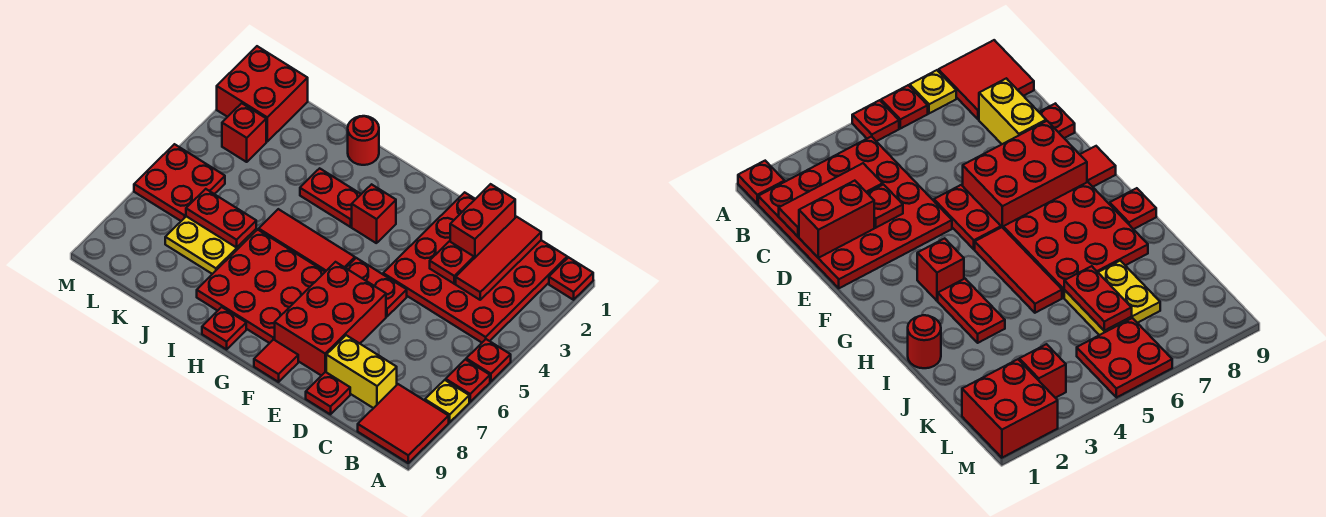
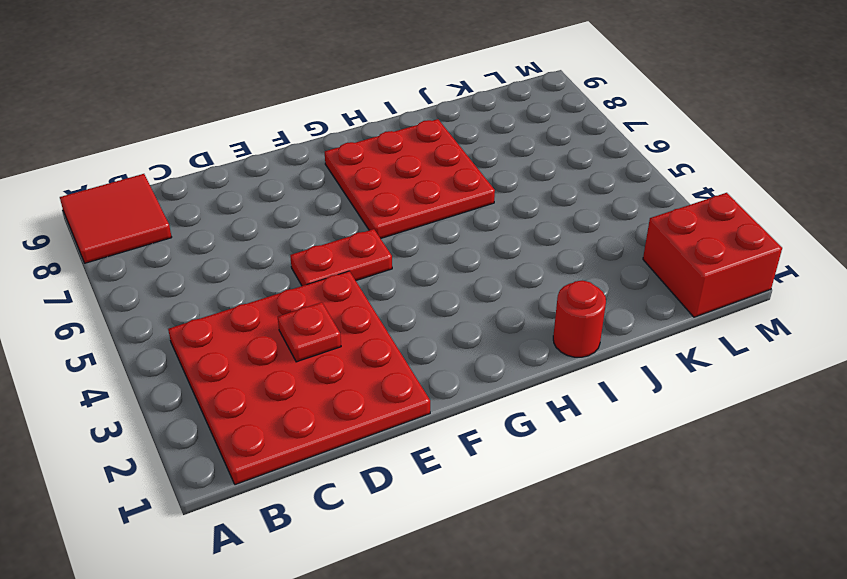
none -> red plate A1 level 1
none -> red plate A5 level 1
none -> red plate A6 level 1

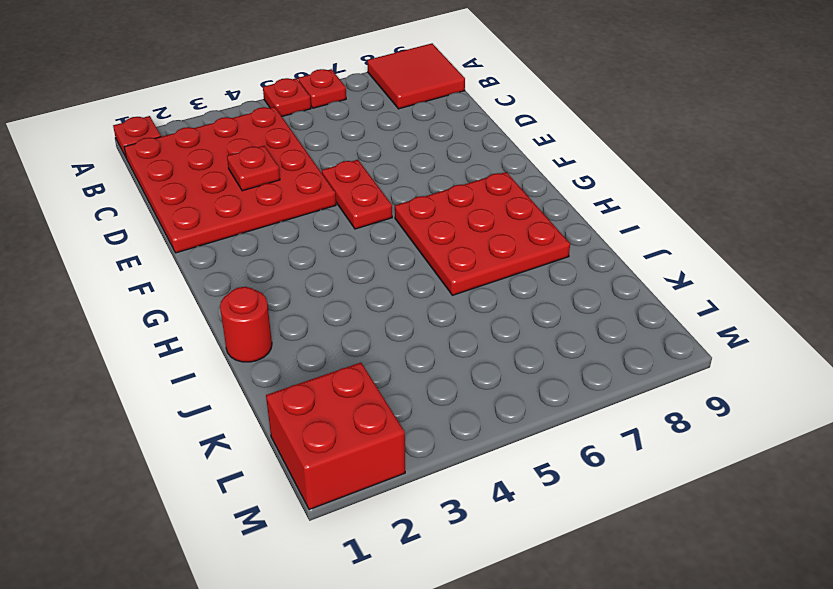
none -> yellow plate A7 level 1
none -> yellow brick C8:D8 level 1
none -> red plate D9 level 1

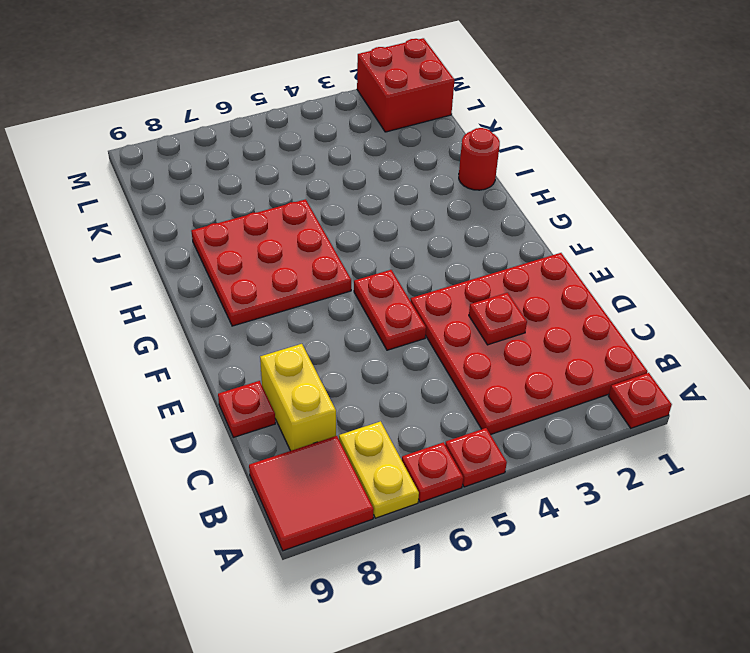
yellow plate A7:B7 level 1 -> yellow plate A7 level 1
none -> red brick E6:F8 level 1
none -> red tile F9 level 1
none -> red brick G3 level 1

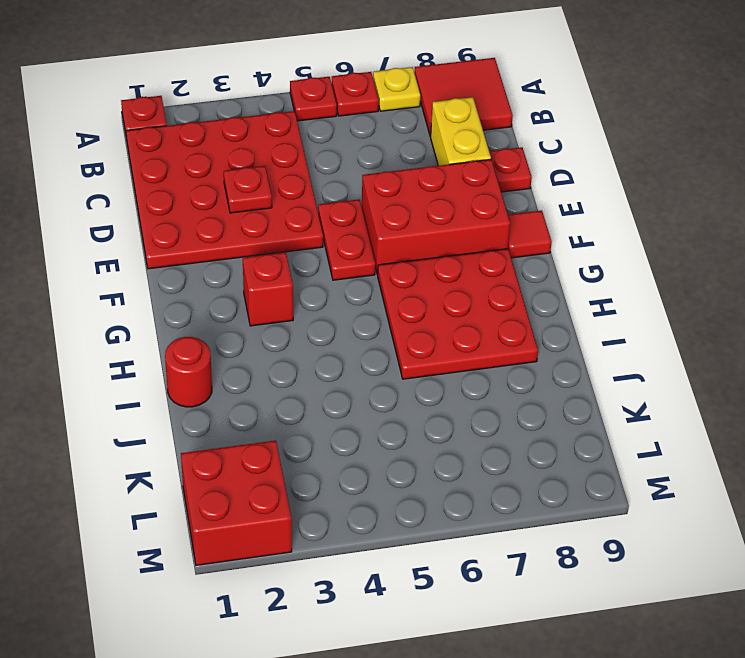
none -> red tile G5:I5 level 1
none -> red plate H3:I3 level 1
none -> red plate H9 level 1

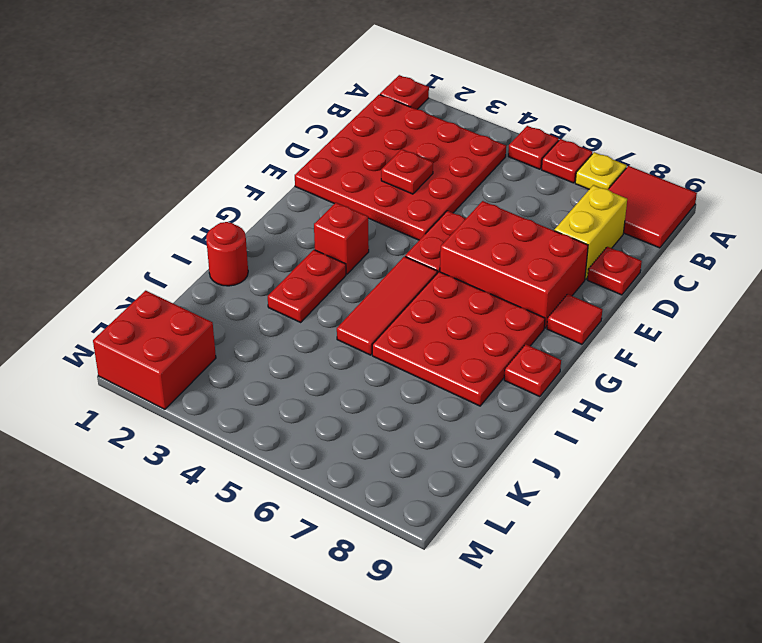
none -> yellow plate J6:K7 level 1
none -> red brick L3 level 1
none -> red plate L5:M6 level 1

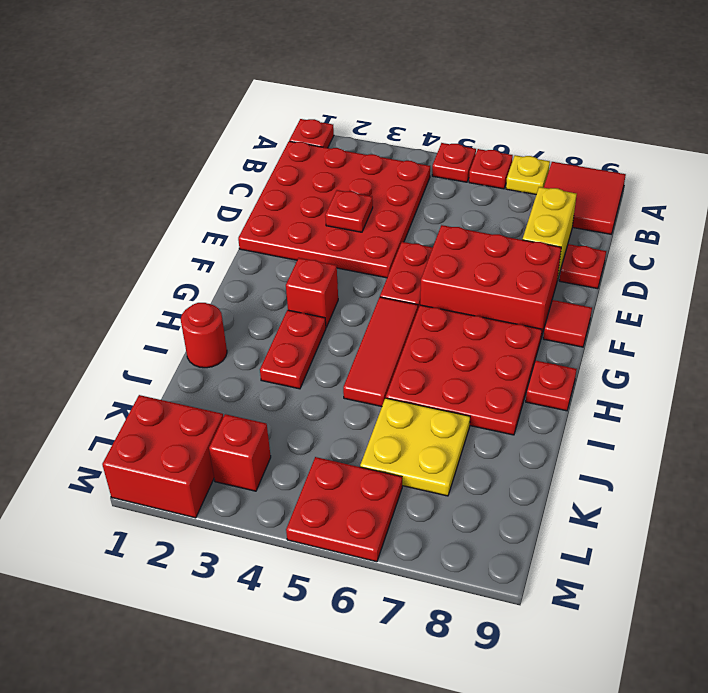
none -> red tile C1:C3 level 2
none -> red brick D1:D2 level 2
none -> red plate J6:K6 level 2

